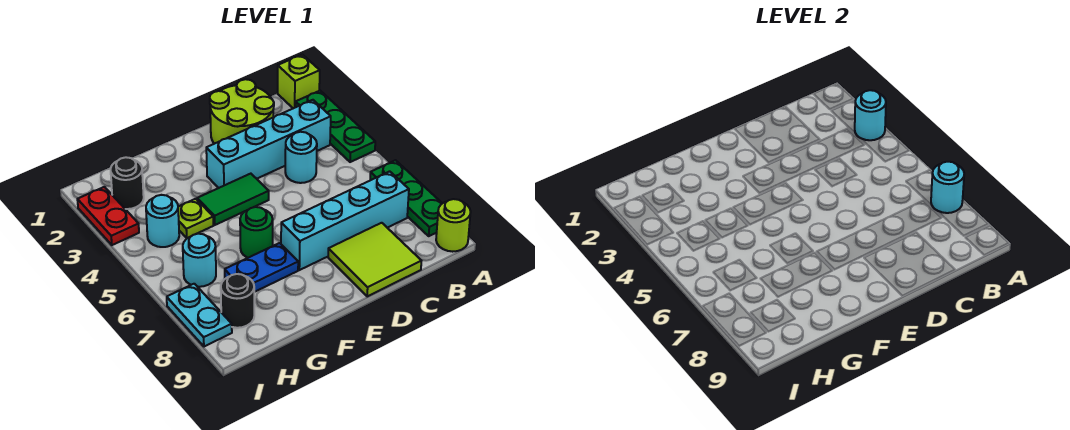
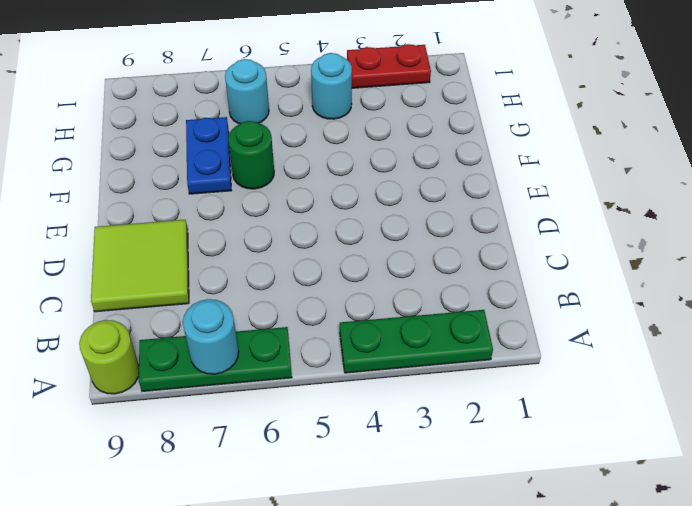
none -> lime brick A1 level 1
none -> cyan brick B3:E3 level 1
none -> cyan brick B7:E7 level 1

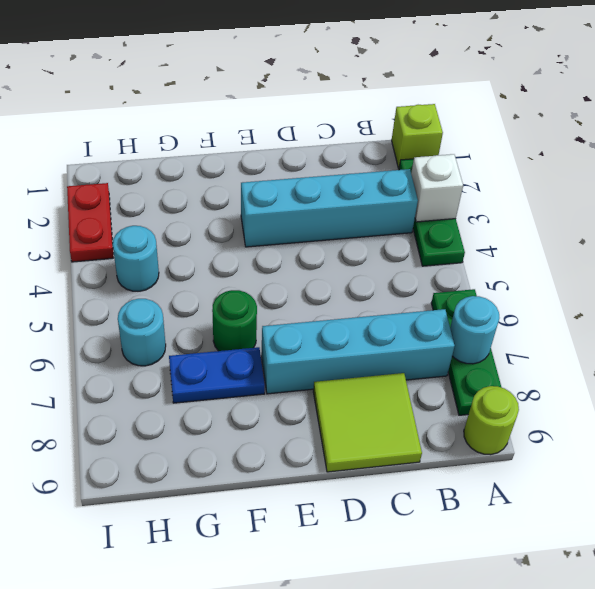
white brick A3 level 2 -> cyan round brick A3 level 2
none -> lime round brick C1:D2 level 1
none -> cyan round brick C4 level 1
none -> green tile E4:F4 level 1

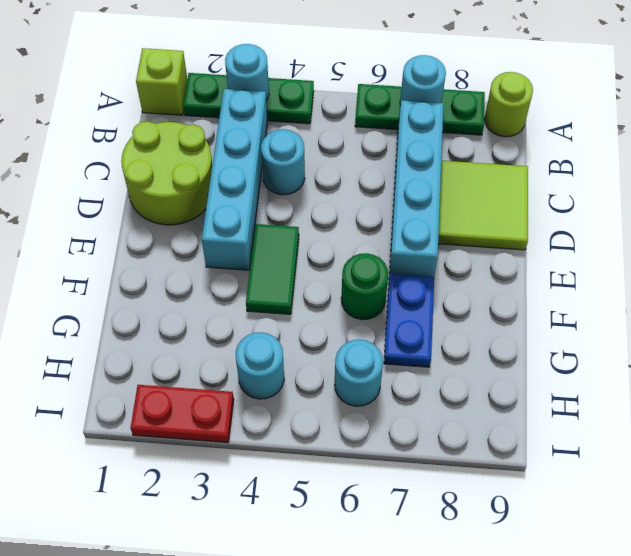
none -> lime plate G4 level 1
none -> black round brick H2 level 1
none -> black round brick H8 level 1

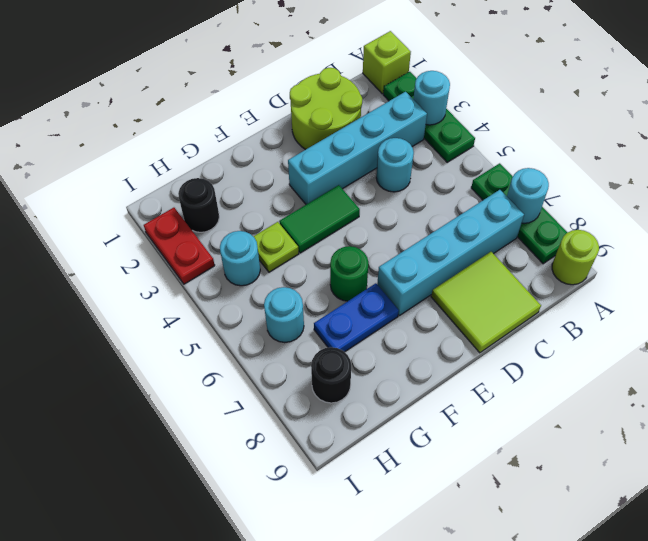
none -> cyan plate I7:I8 level 1

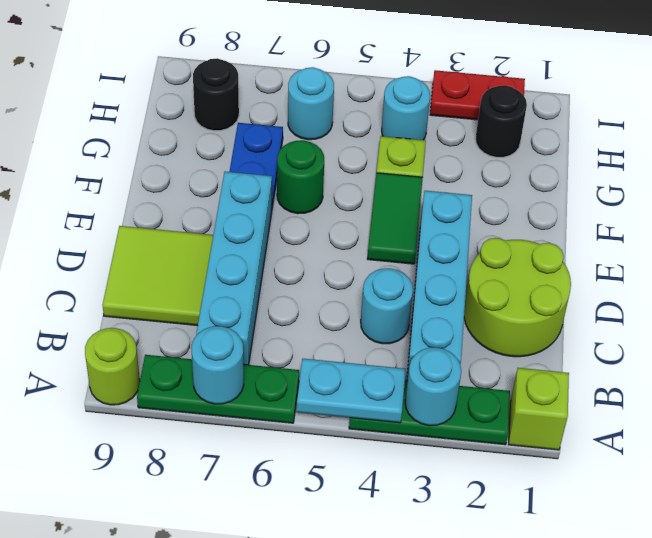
cyan plate A4:A5 level 2 -> cyan plate I7:I8 level 1

